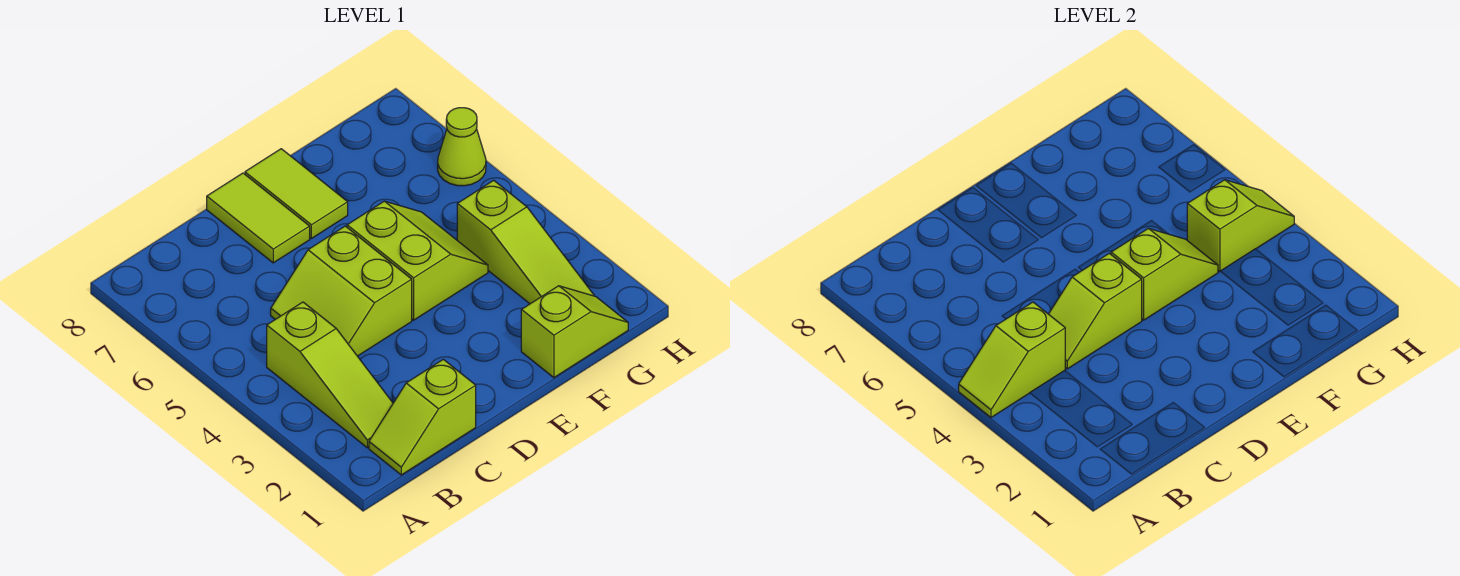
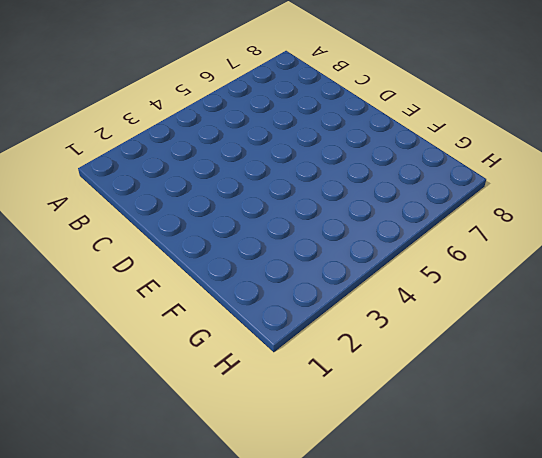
none -> lime slope B1:C1 level 1 top C
none -> lime slope B2:B4 level 1 top 4
none -> lime slope C4:D5 level 1 top D

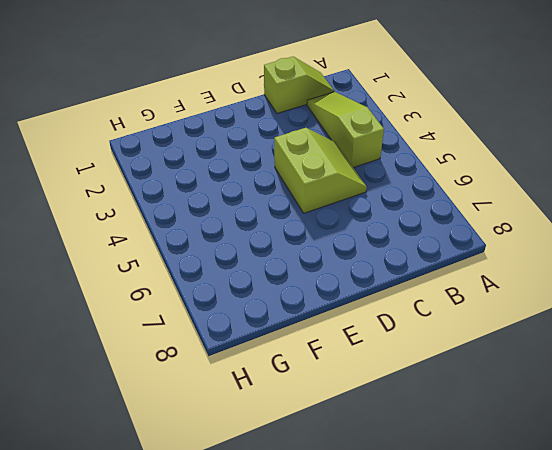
none -> lime tile D7:D8 level 1
none -> lime slope E4:F5 level 1 top E
none -> lime tile E7:E8 level 1

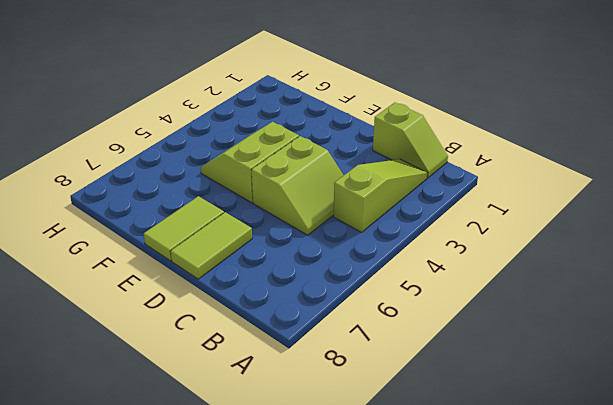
none -> lime slope F1:G1 level 1 top F
none -> lime slope G2:G4 level 1 top 4
none -> lime cone H6 level 1

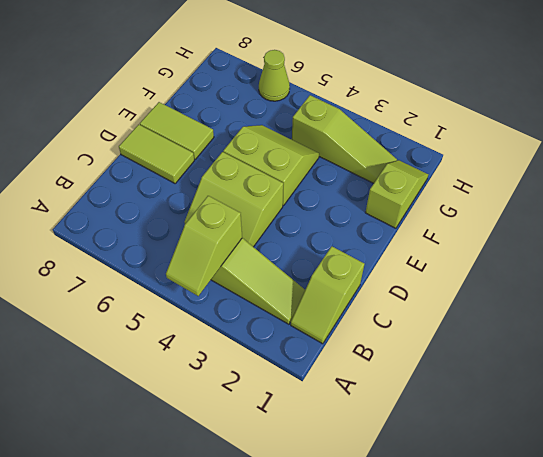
none -> lime slope C4:D4 level 2 top D
none -> lime slope E4:F4 level 2 top E
none -> lime slope G4:H4 level 2 top G

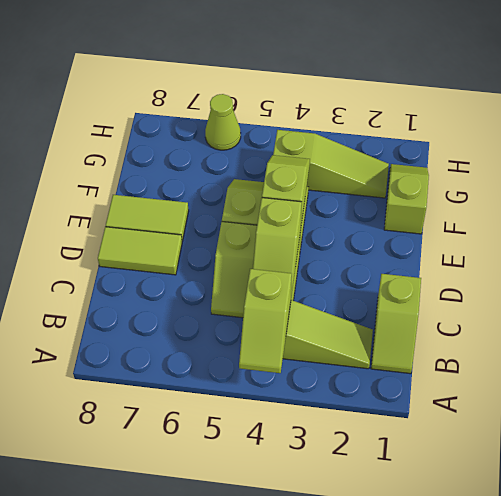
none -> lime slope G4:H4 level 2 top G

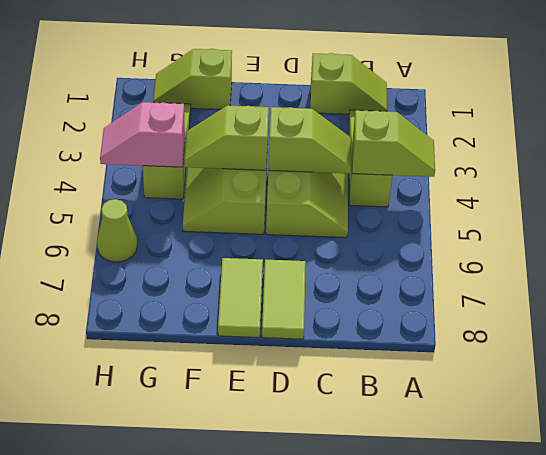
pink slope G4:H4 level 2 top G -> lime slope G4:H4 level 2 top G

